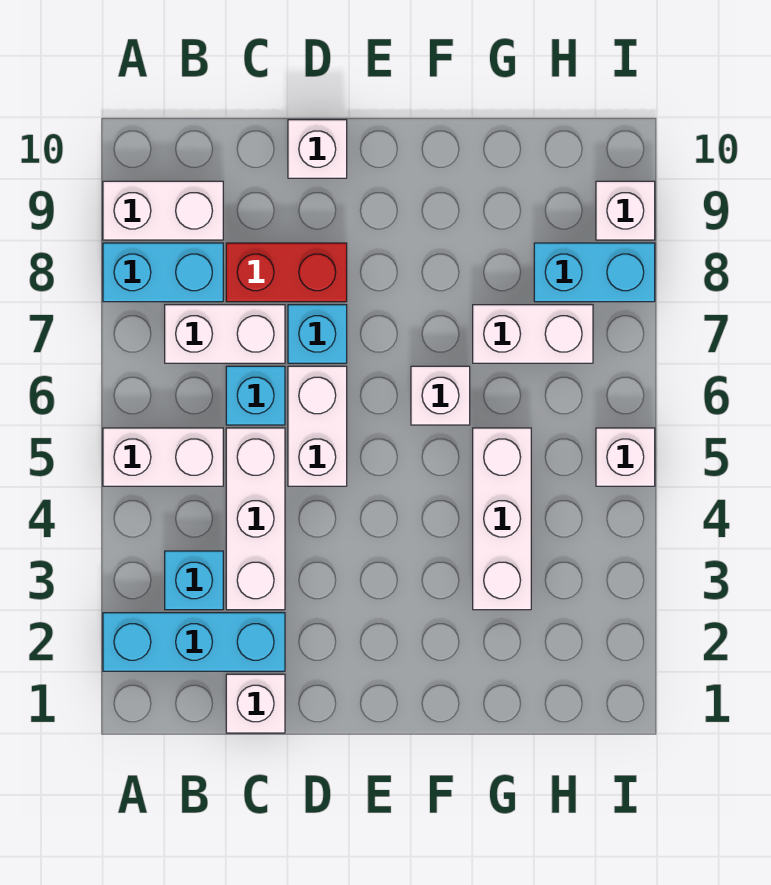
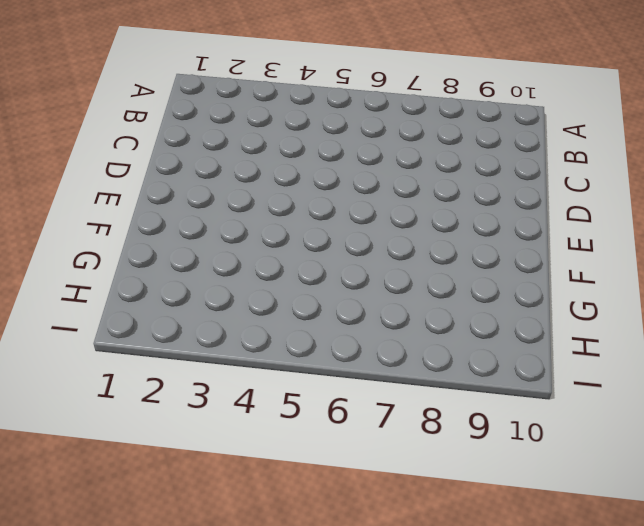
none -> cyan brick A2:C2 level 1
none -> white brick A5:B5 level 1
none -> cyan brick A8:B8 level 1

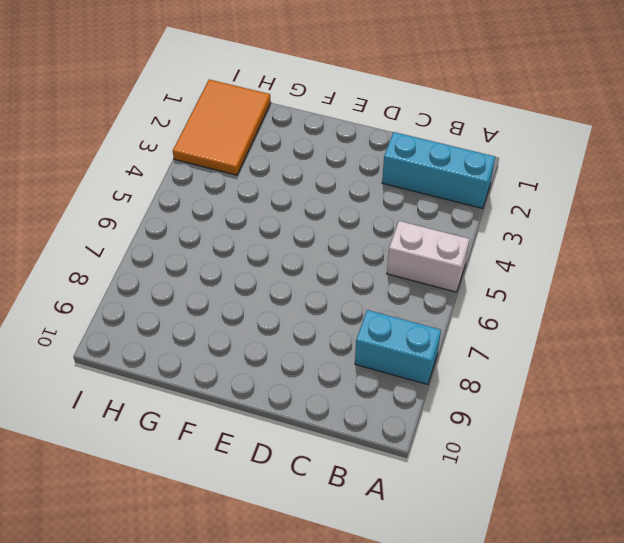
orange tile H1:I3 level 1 -> none
none -> white brick A9:B9 level 1
none -> cyan brick B3 level 1
none -> white brick B7:C7 level 1

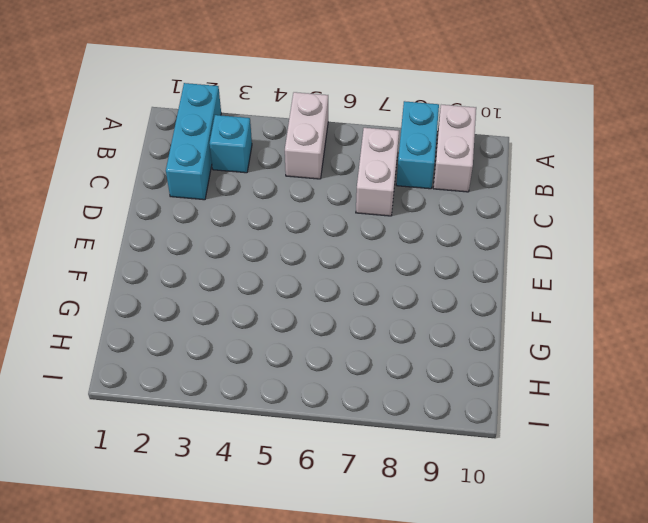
none -> white brick C1 level 1
none -> white brick C3:C5 level 1
none -> cyan brick C6 level 1

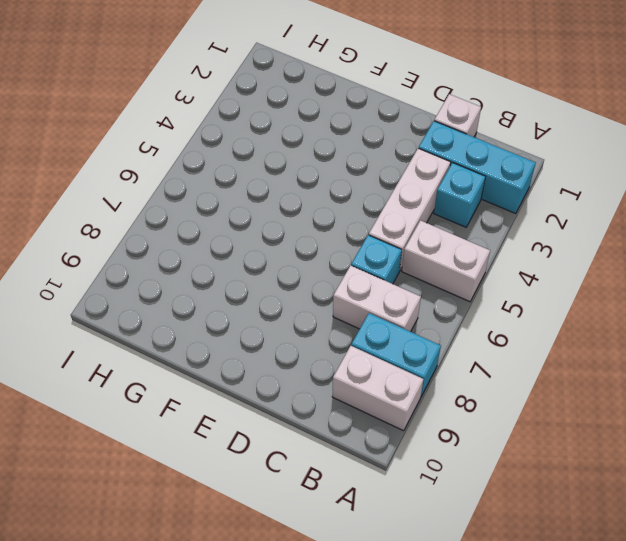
none -> red brick C8:D8 level 1
none -> white brick D5:D6 level 1
none -> cyan brick D7 level 1

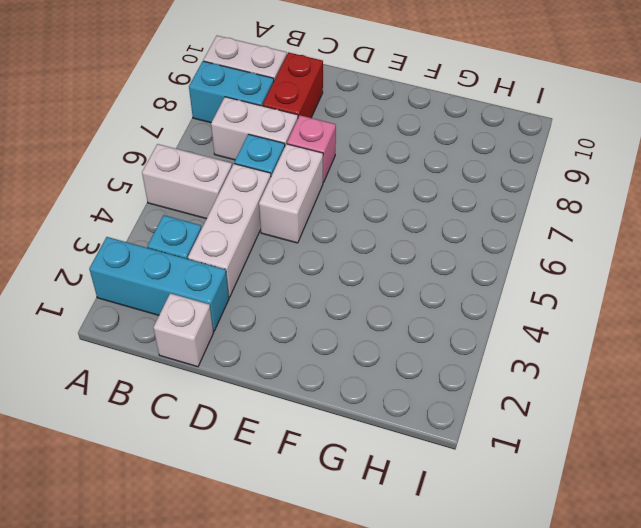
red brick C8:C9 level 1 -> red brick C8:D8 level 1
pink brick D7 level 1 -> cyan brick D7 level 1
none -> white brick D10 level 1
none -> white brick F6 level 1
none -> white brick G3:G5 level 1

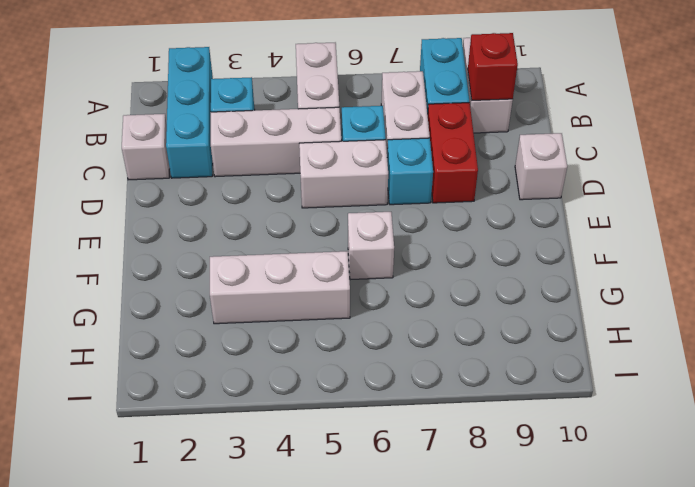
red brick B9 level 2 -> none
none -> white brick G7:H7 level 1
none -> cyan brick H8:I8 level 1
none -> white brick I5 level 1

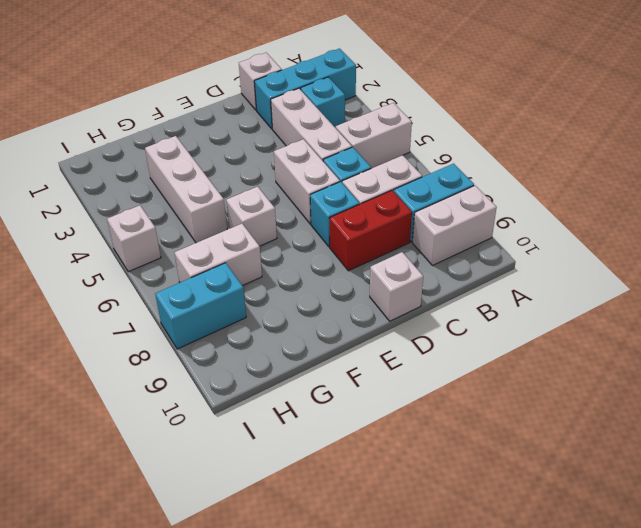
none -> white brick I9 level 1

